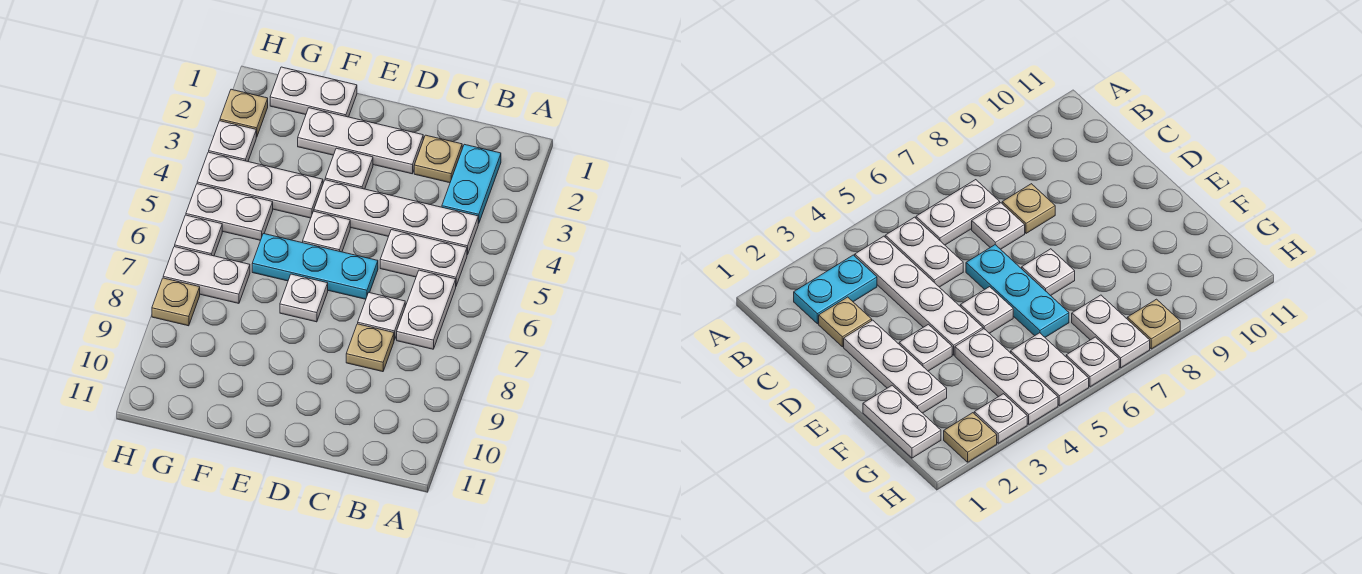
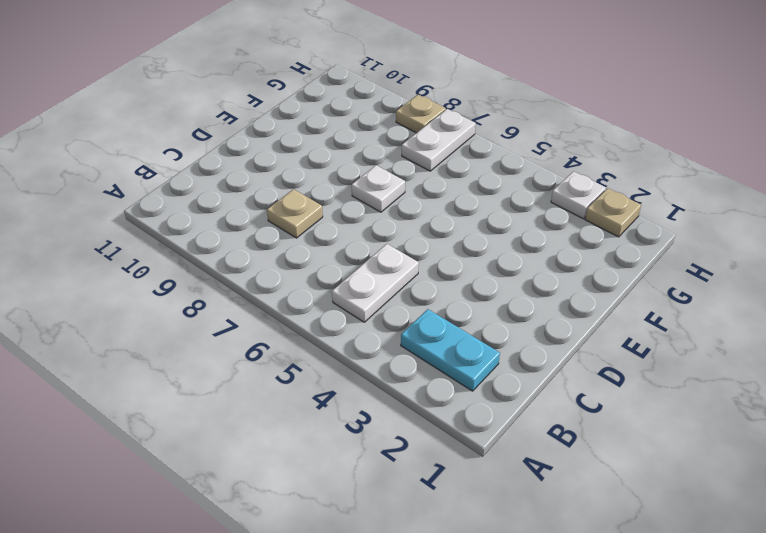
none -> white plate B4:E4 level 1
none -> white plate B6:B7 level 1
none -> tan plate C2 level 1

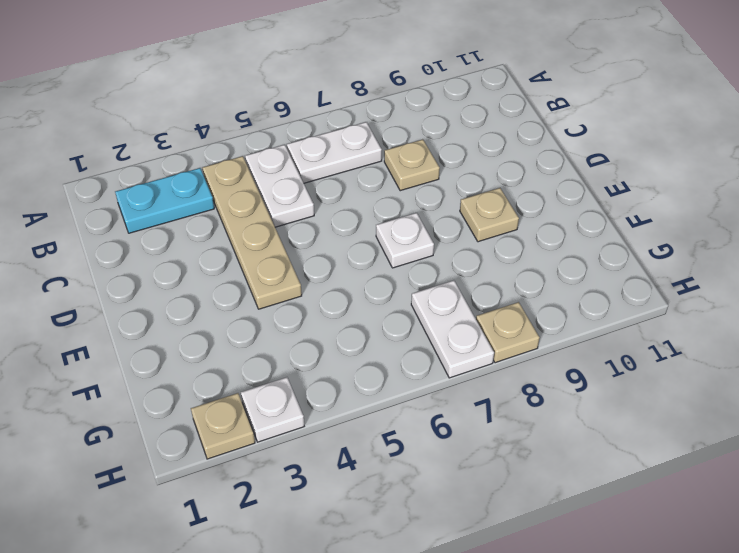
tan plate B4:E4 level 1 -> white plate B4:E4 level 1
tan plate E9 level 1 -> tan plate C2 level 1
none -> white plate C7 level 1
none -> white plate D2:F2 level 1
none -> cyan plate D6:F6 level 1

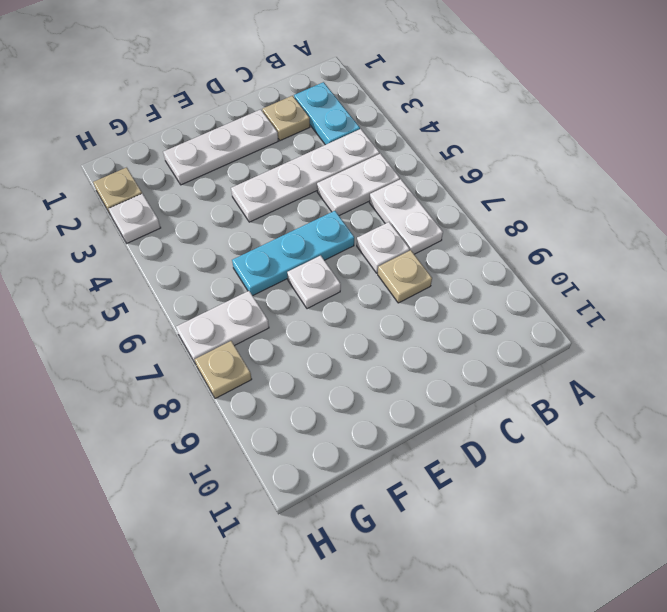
none -> white plate E3 level 1
none -> white plate E5 level 1
none -> white plate F1:G1 level 1

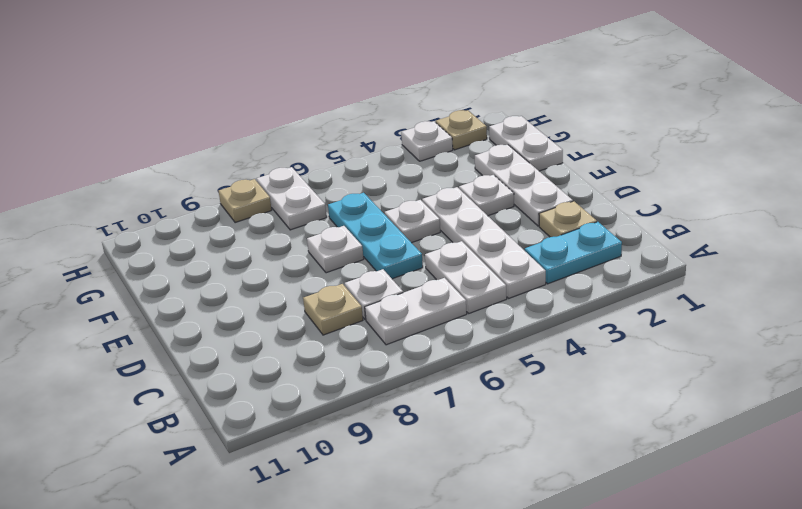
none -> white plate F4:H4 level 1
none -> white plate G5:H5 level 1
none -> white plate H6 level 1

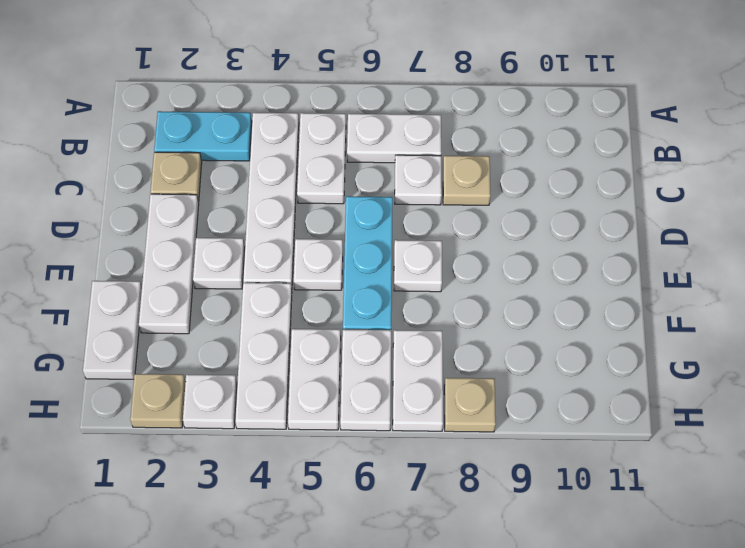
white plate G6:H6 level 1 -> white plate H6 level 1

